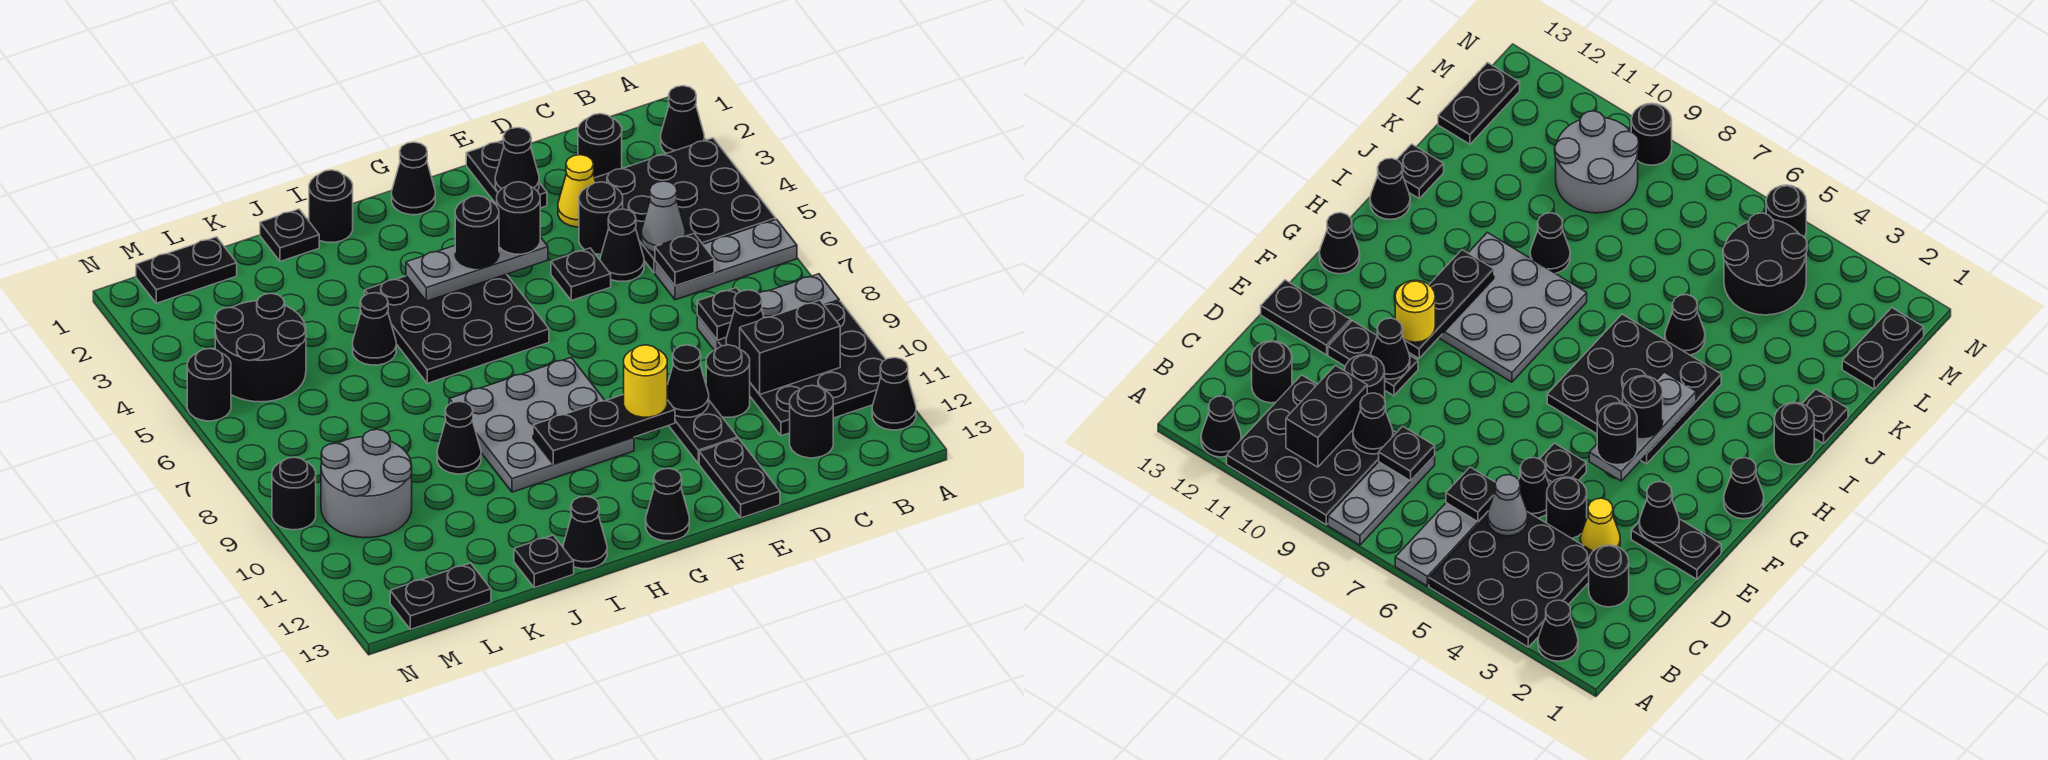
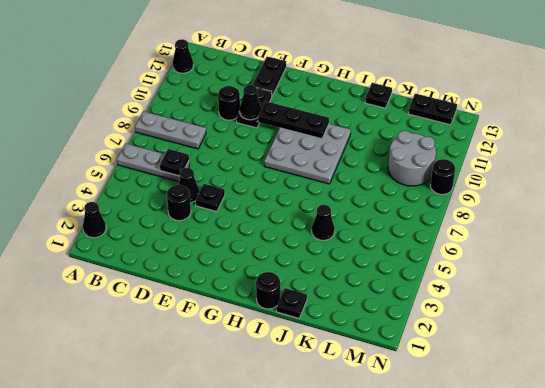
none -> black plate A3:C5 level 1
none -> black plate A9:C11 level 1
none -> black round brick C2 level 1
none -> black round brick C12 level 1

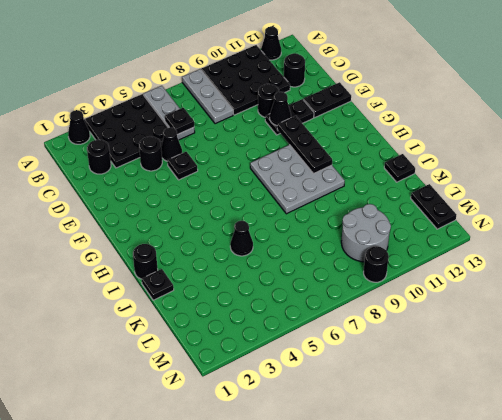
none -> yellow cone D3 level 1
none -> black plate E1:E2 level 1
none -> black cone G1 level 1
none -> black plate G4:I6 level 1

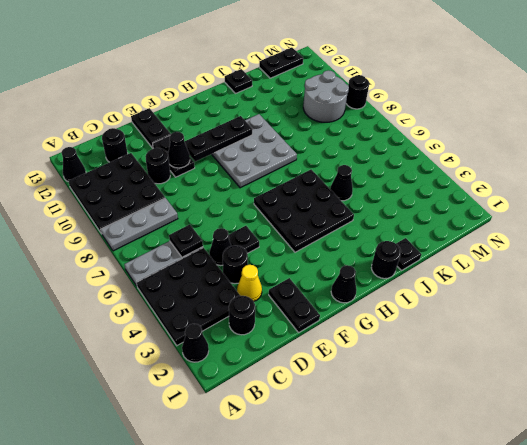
none -> black cone G13 level 1
none -> black cone I13 level 1
none -> black cone J9 level 1
none -> black plate L1:M1 level 1

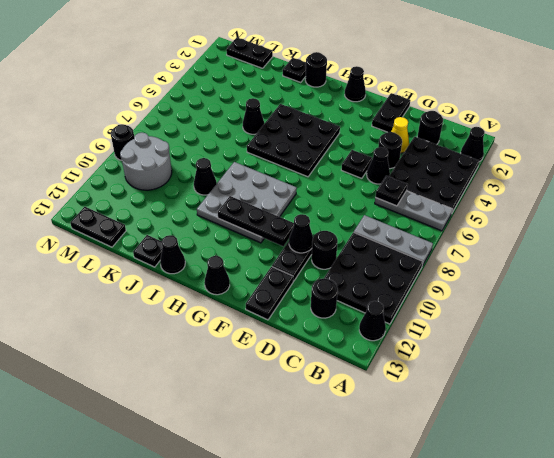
none -> black round brick L4:M5 level 1
none -> black round brick N5 level 1
none -> black brick B10:C10 level 2
none -> grey cone C5 level 2

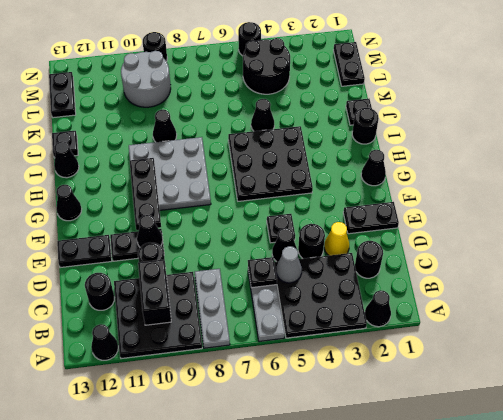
none -> black plate C8 level 2
none -> black cone C9 level 2
none -> black cone E2 level 2
none -> grey plate F4:H4 level 2

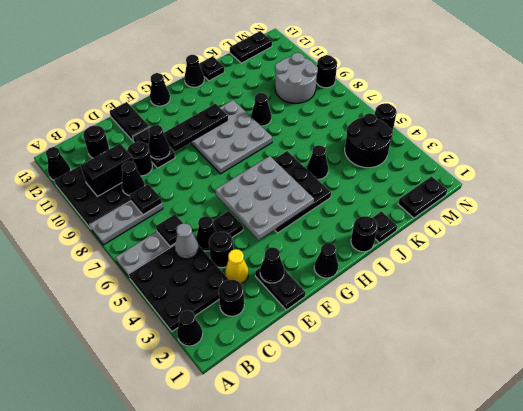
grey plate F4:H6 level 2 -> grey plate F4:H4 level 2
none -> black round brick F4 level 3
none -> yellow round brick F10 level 3
none -> black round brick G4 level 3

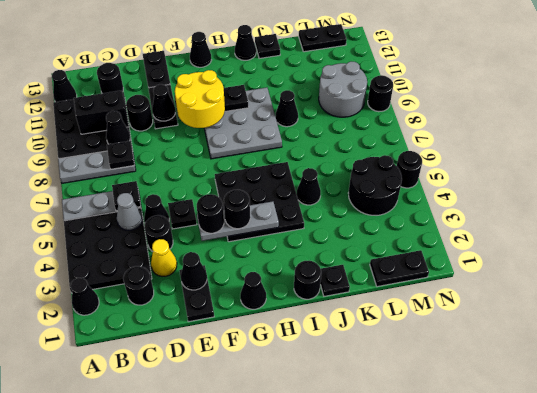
yellow round brick F9:G10 level 3 -> yellow round brick F10 level 3

